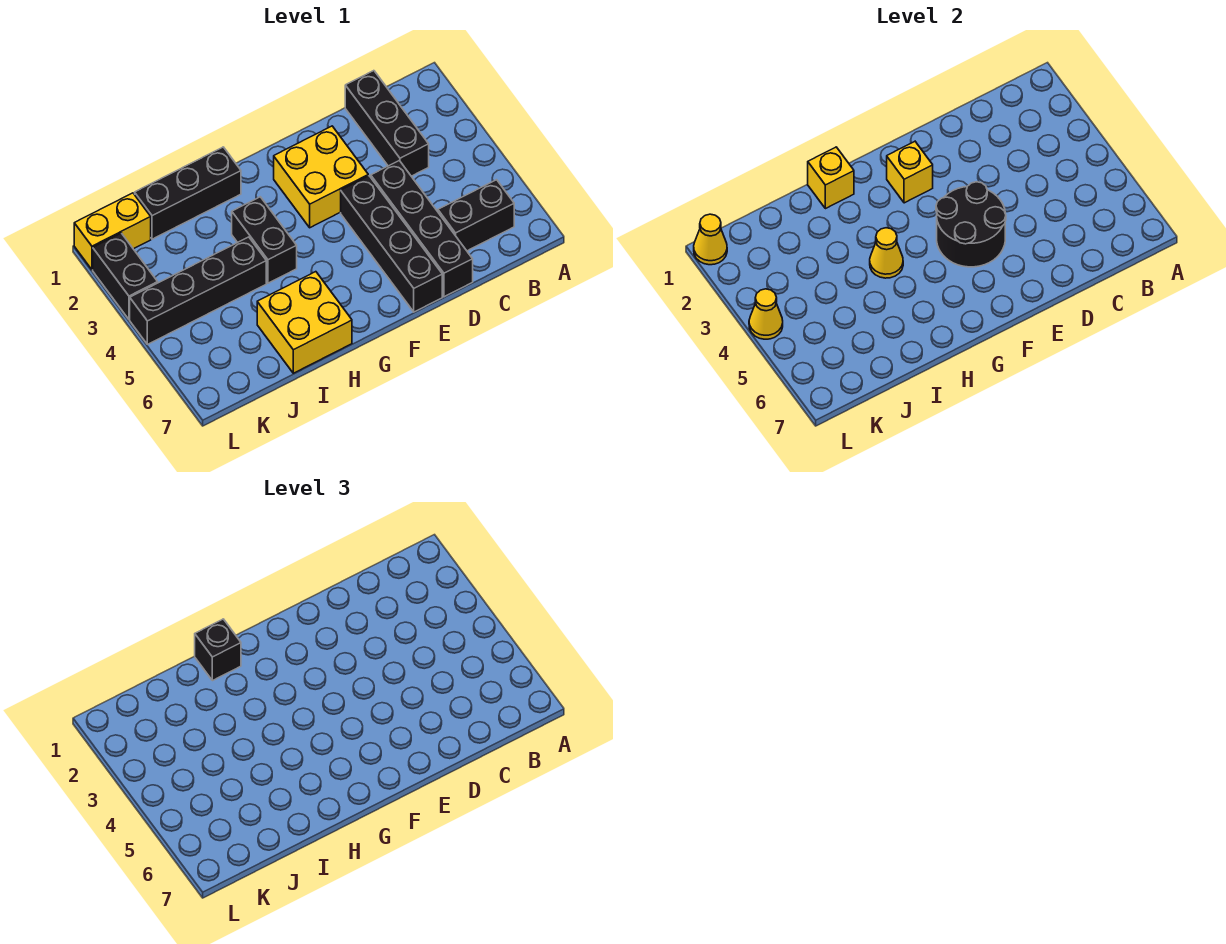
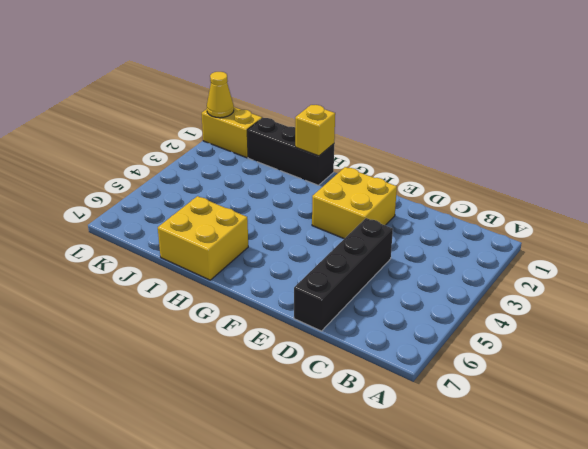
none -> black brick B6:C6 level 1
none -> black brick C1:C3 level 1
none -> black brick E4:E7 level 1

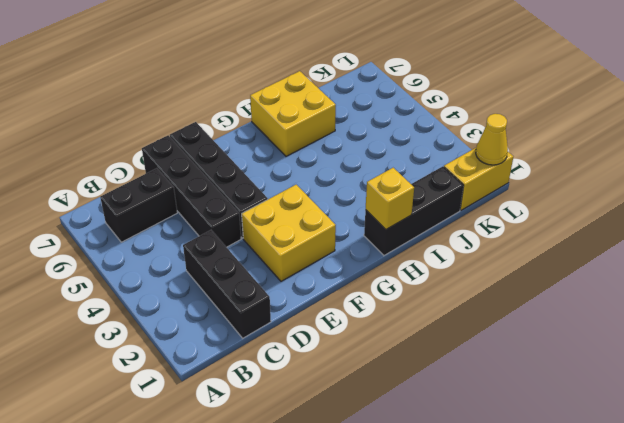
none -> black brick H3:H4 level 1
none -> black brick I4:L4 level 1
none -> black brick L2:L3 level 1

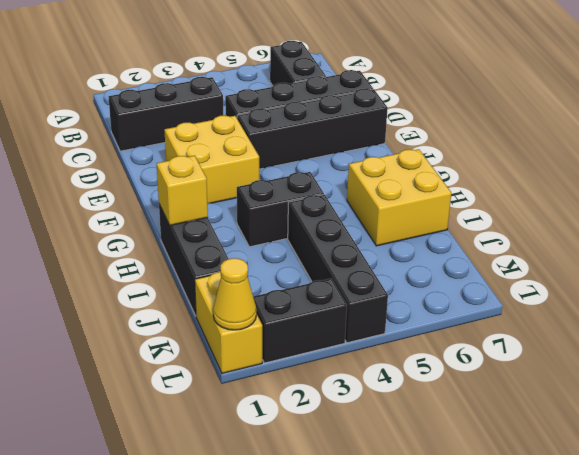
none -> black round brick E4:F5 level 2
none -> yellow brick F2 level 2
none -> yellow cone H4 level 2

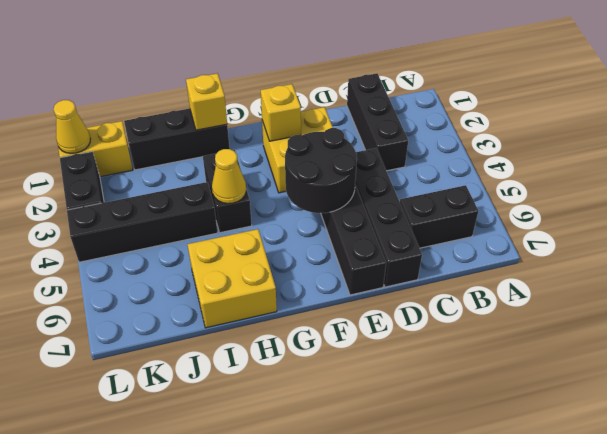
none -> yellow cone L4 level 2
none -> black brick H1 level 3

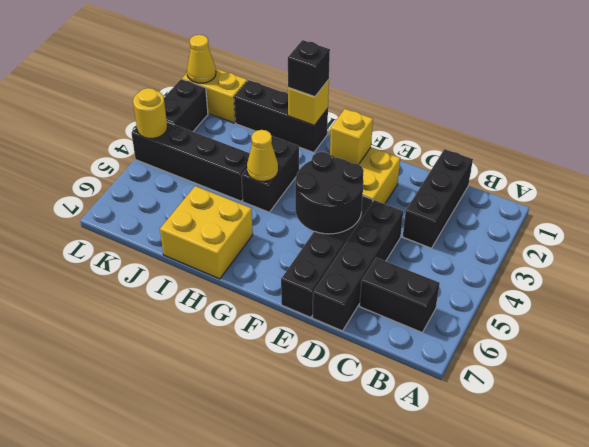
yellow round brick L4 level 2 -> yellow cone L4 level 2

